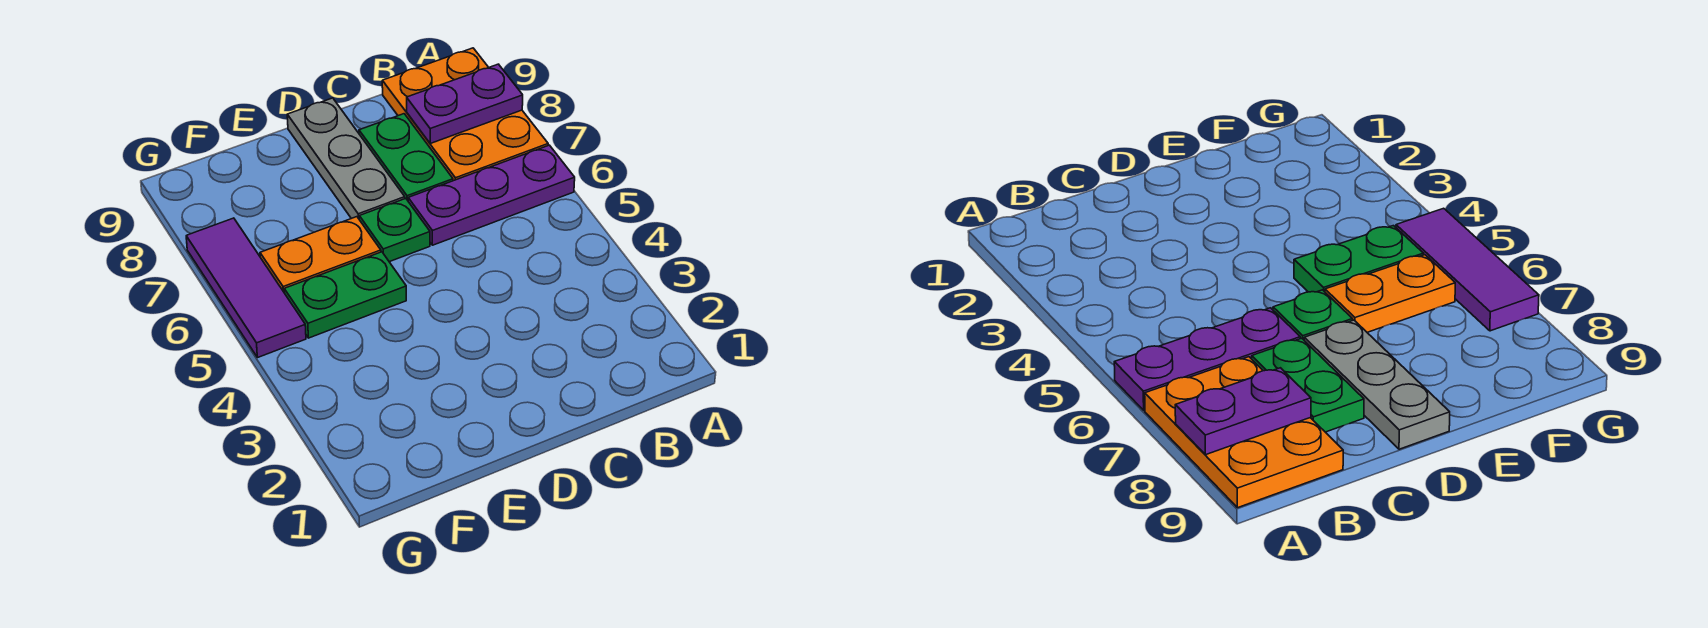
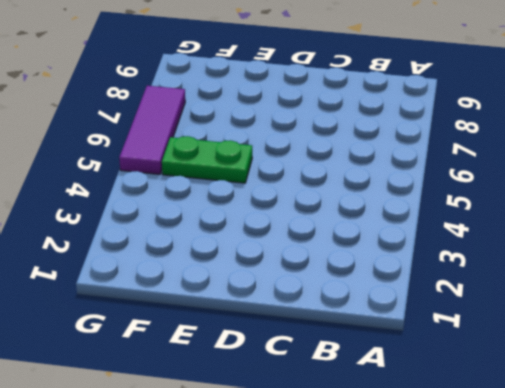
none -> purple plate A6:C6 level 1
none -> orange plate A7:B9 level 1

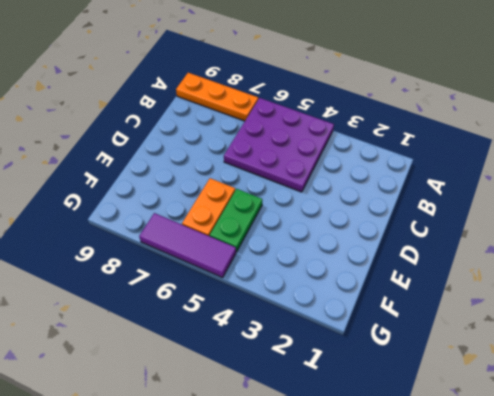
purple plate A4:C6 level 1 -> purple plate A6:C6 level 1
orange plate A7:A9 level 1 -> orange plate A7:B9 level 1
none -> green plate C7:C8 level 1
none -> green plate D6 level 1

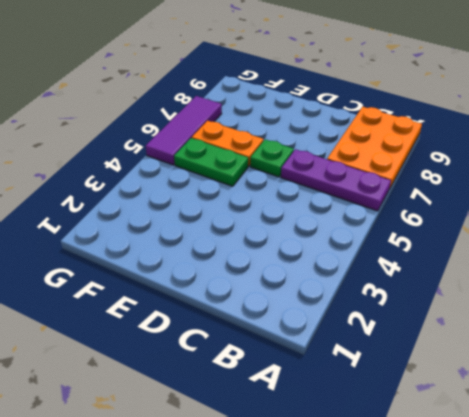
none -> green plate C7:C8 level 1
none -> grey plate D7:D9 level 1

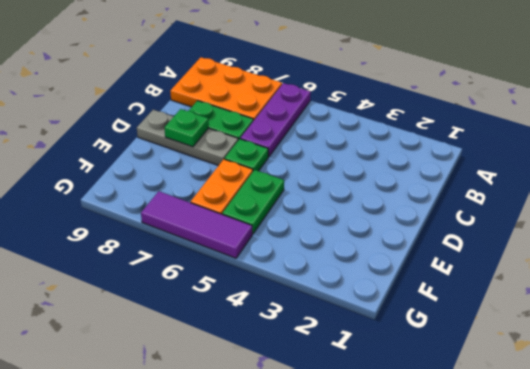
green plate D8 level 2 -> none
none -> purple plate A8:B8 level 2

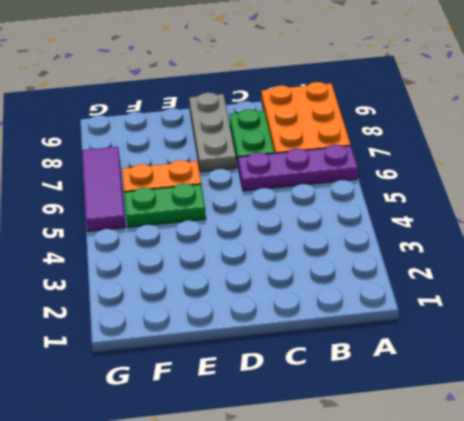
none -> green plate D6 level 1
none -> purple plate A8:B8 level 2

